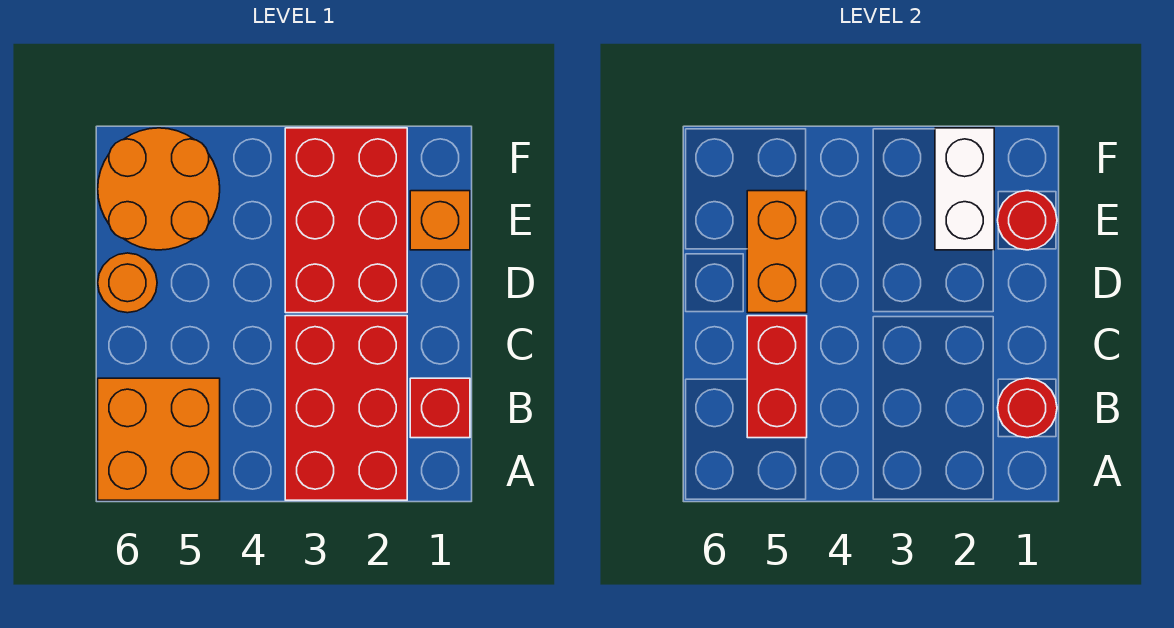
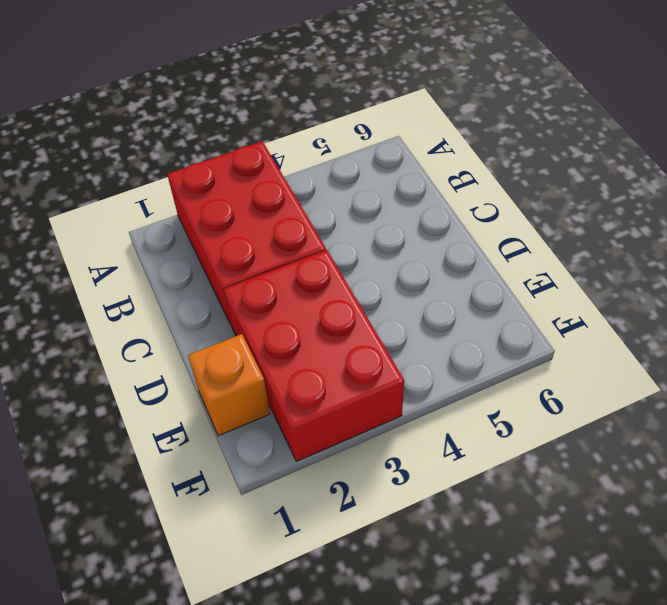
none -> orange brick A5:B6 level 1
none -> red brick B1 level 1
none -> orange round brick D6 level 1

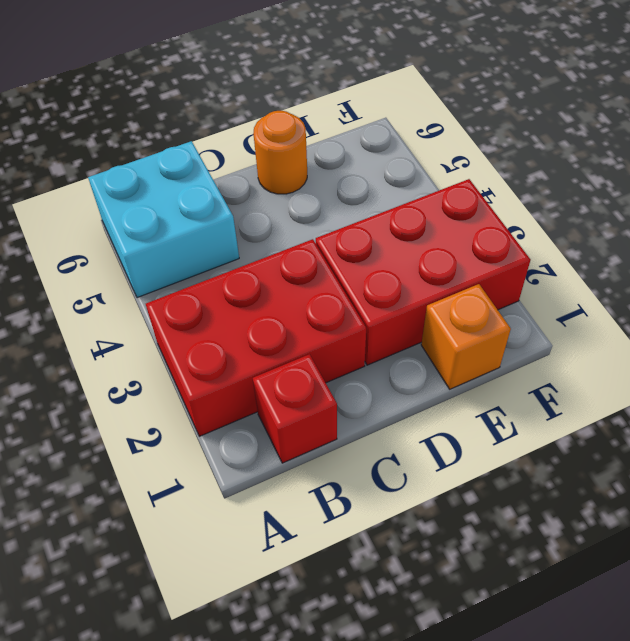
cyan brick A5:B6 level 1 -> orange brick A5:B6 level 1
none -> orange round brick E5:F6 level 1
none -> red round brick B1 level 2
none -> red brick B5:C5 level 2

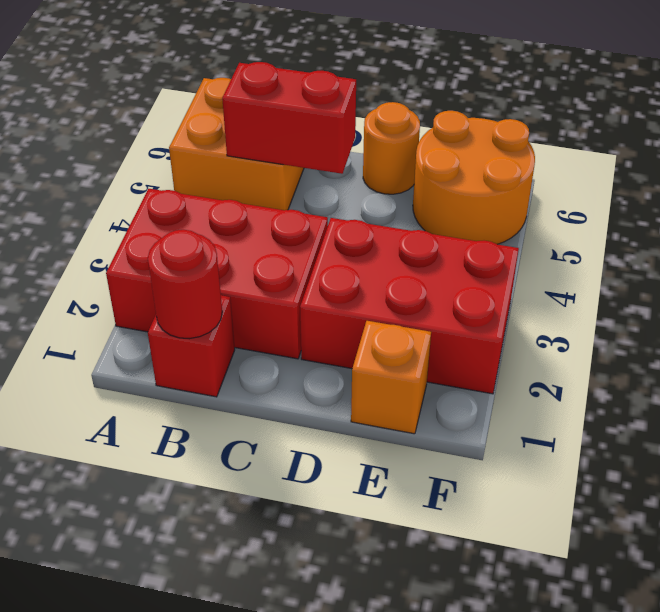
none -> orange brick D5:E5 level 2
none -> red round brick E1 level 2
none -> white brick E2:F2 level 2

